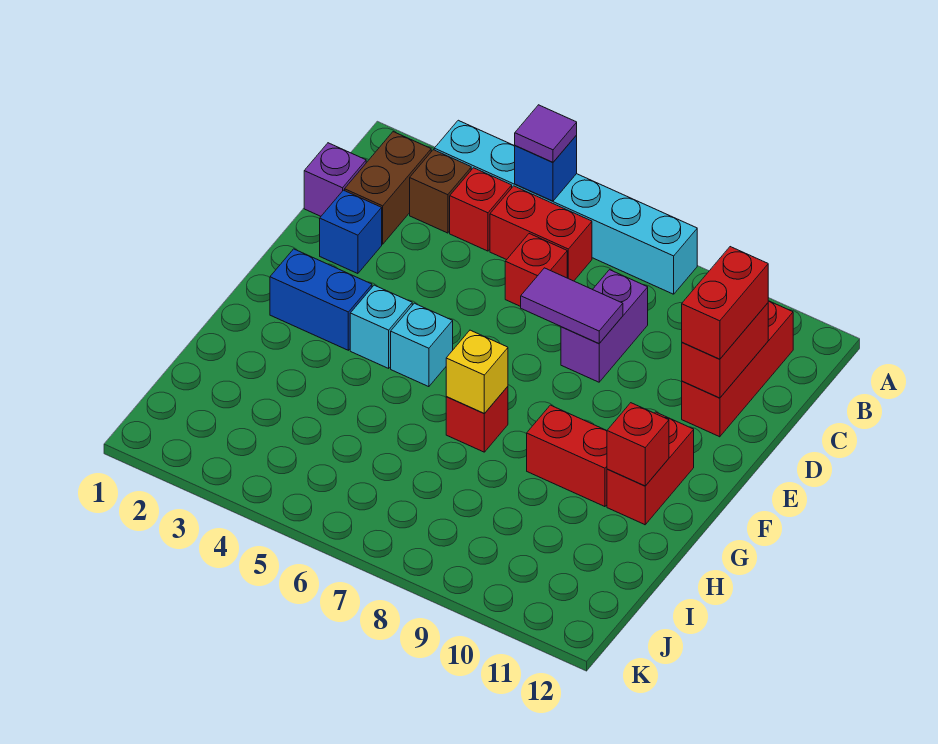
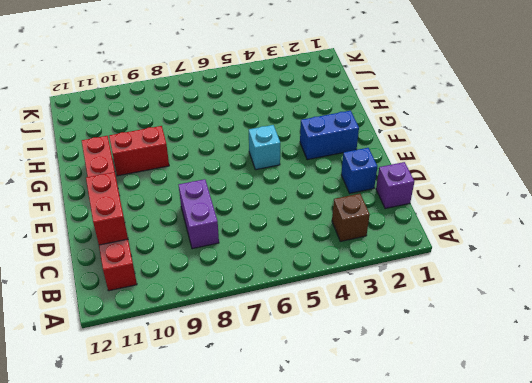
none -> cyan brick A3:A8 level 1
none -> brown brick B2:C2 level 1
none -> red brick B4 level 1

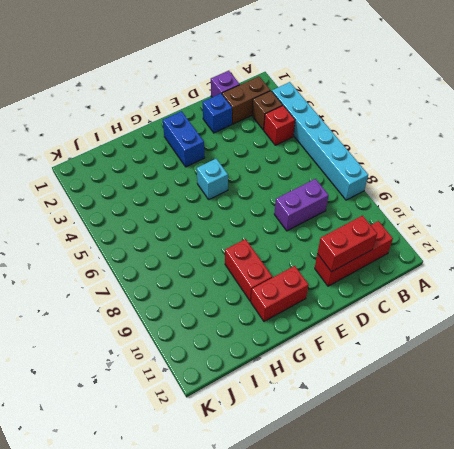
none -> red brick B5:B6 level 1
none -> red brick C6 level 1
none -> cyan brick F4 level 1

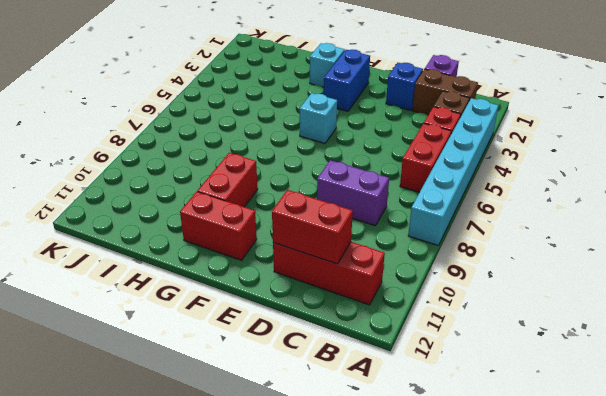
cyan brick G2 level 1 -> cyan brick F4 level 1
none -> red brick C6 level 1
none -> red brick G7 level 1
none -> blue brick A5 level 2

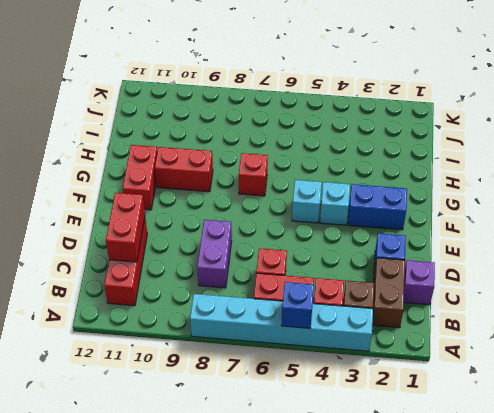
none -> purple tile D7:D8 level 2
none -> yellow brick G7 level 2
none -> red brick G11 level 2

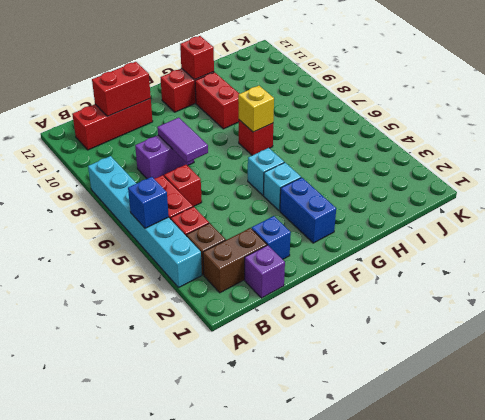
none -> purple tile A5 level 3
none -> red brick C11:D11 level 3

